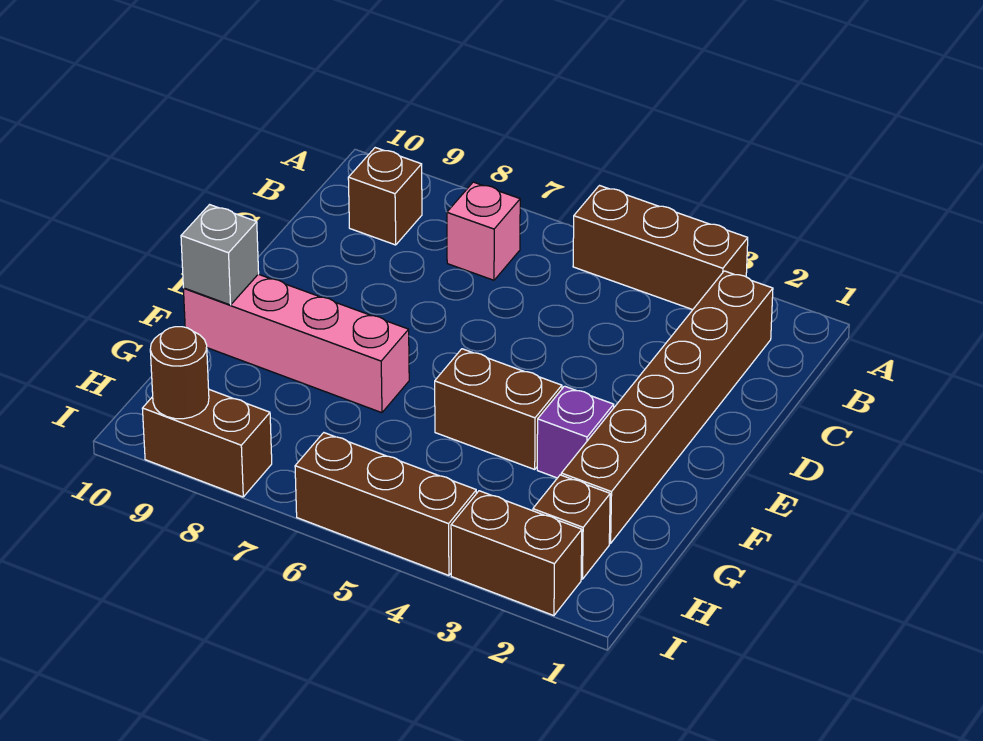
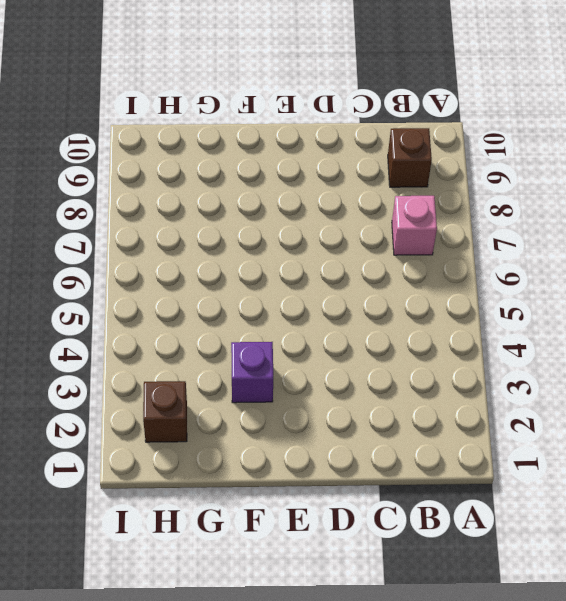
none -> brown brick A3:A5 level 1
none -> brown brick B2:G2 level 1
none -> brown brick F4:F5 level 1

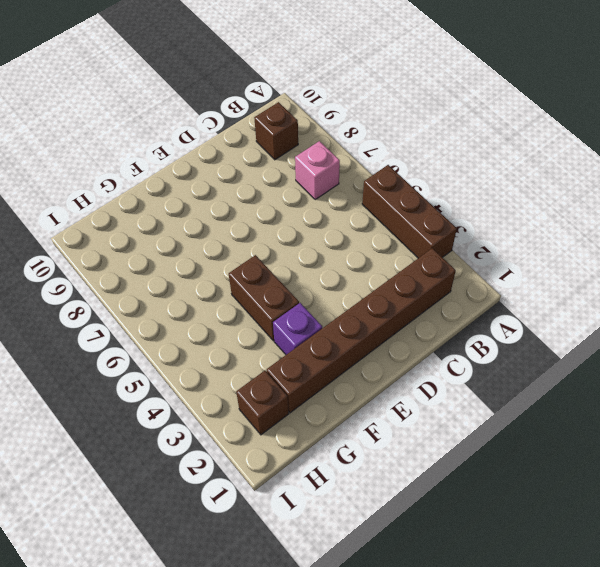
none -> pink brick F7:F10 level 1
none -> brown brick I2:I3 level 1
none -> brown brick I4:I6 level 1

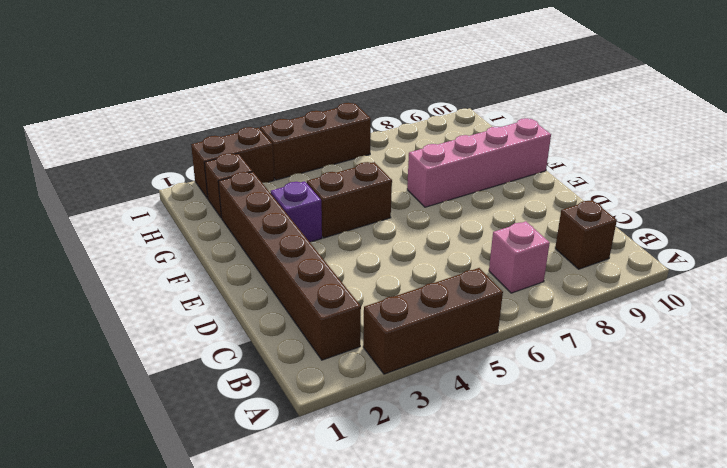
none -> brown brick I8:I9 level 1
none -> grey brick F10 level 2
none -> brown round brick I9 level 2

